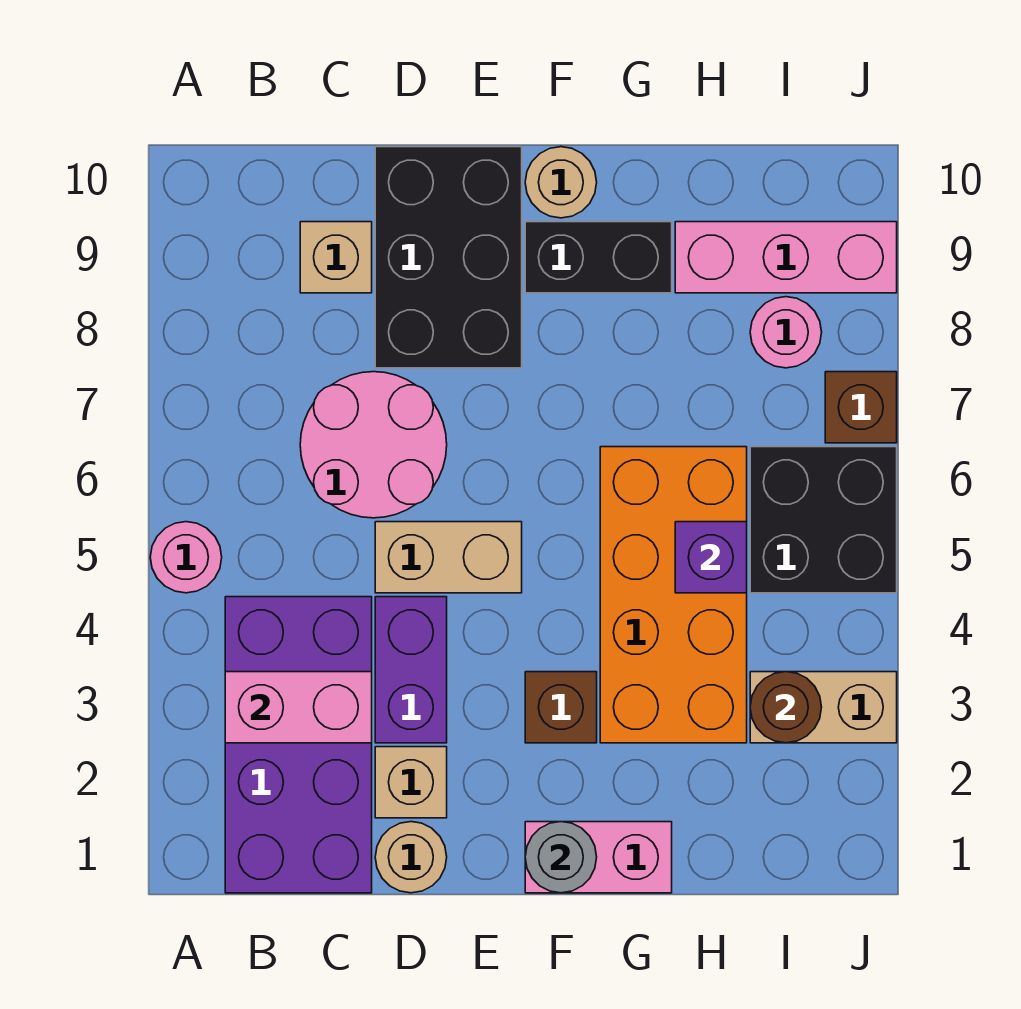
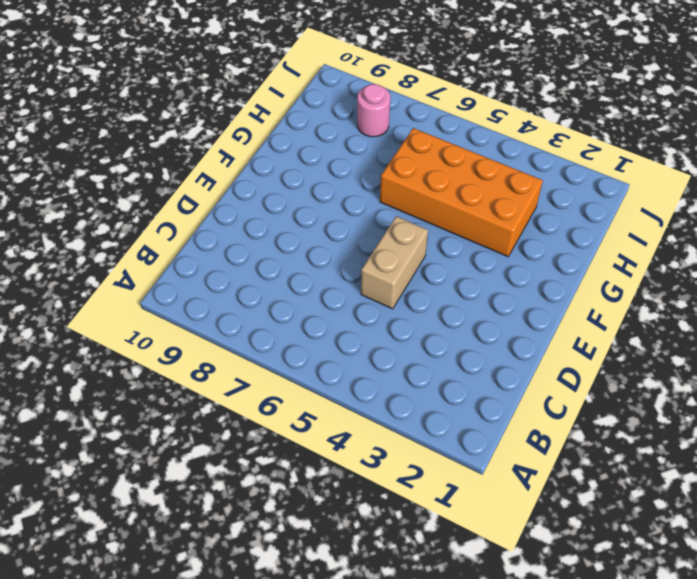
none -> pink round brick A5 level 1
none -> purple brick B1:C4 level 1
none -> pink round brick C6:D7 level 1

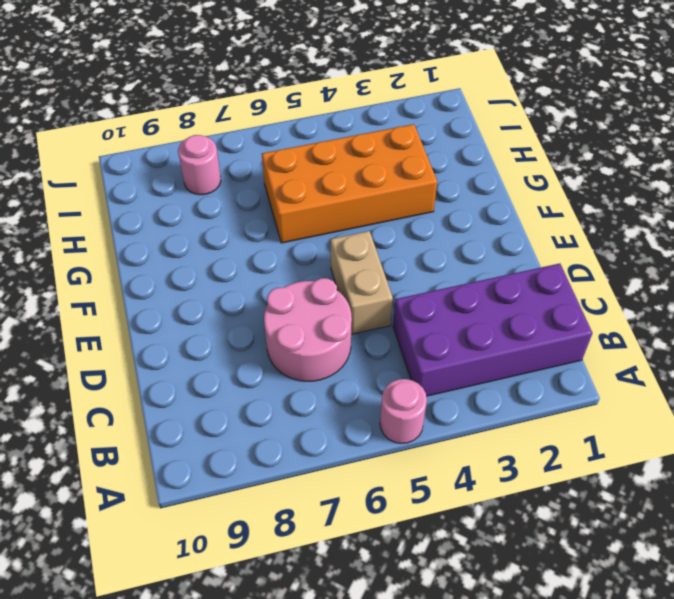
none -> tan brick C9 level 1
none -> tan round brick D1 level 1
none -> tan brick D2 level 1

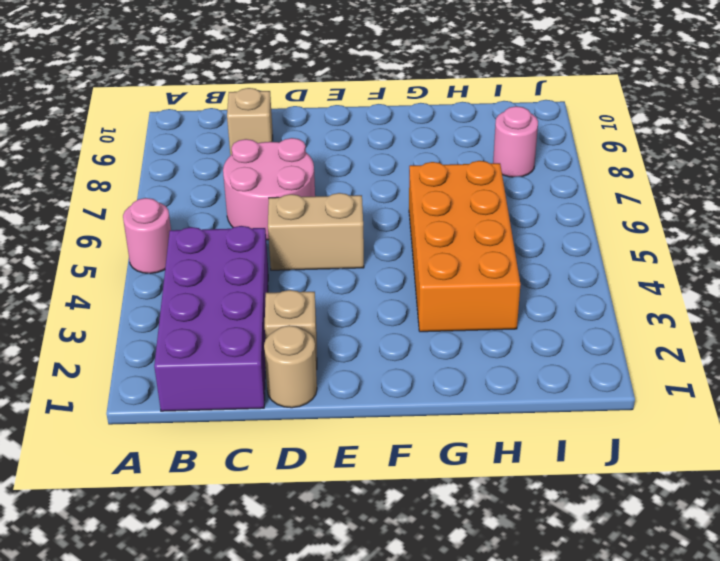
none -> purple brick D3:D4 level 1
none -> black brick D8:E10 level 1
none -> pink brick F1:G1 level 1

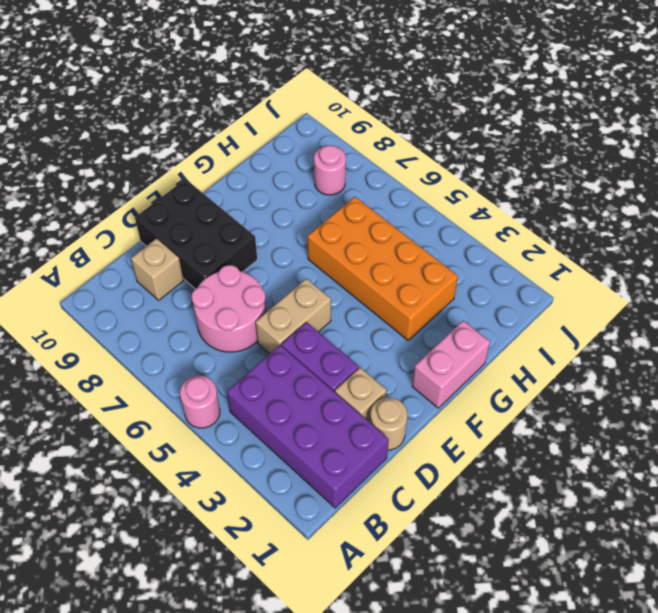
none -> brown brick F3 level 1
none -> black brick F9:G9 level 1
none -> tan round brick F10 level 1

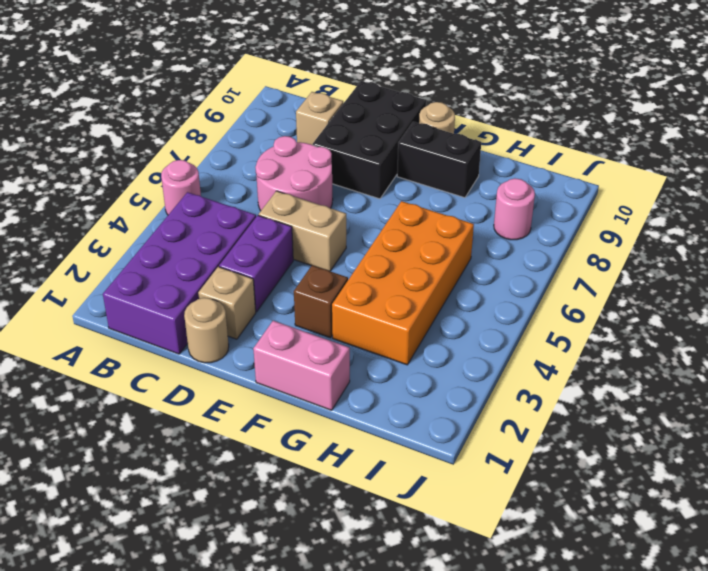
none -> pink brick H9:J9 level 1
none -> tan brick I3:J3 level 1
none -> black brick I5:J6 level 1

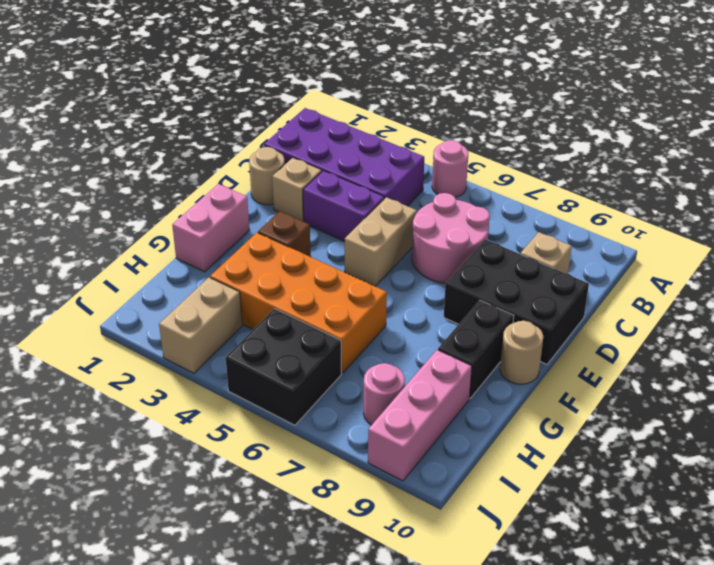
none -> brown brick J7 level 1
none -> pink brick B3:C3 level 2
none -> grey round brick F1 level 2

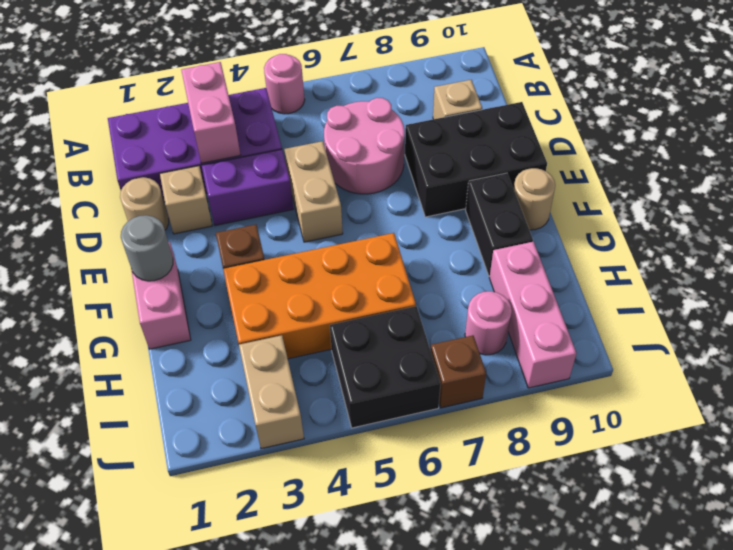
none -> purple brick H5 level 2
none -> brown round brick I3 level 2

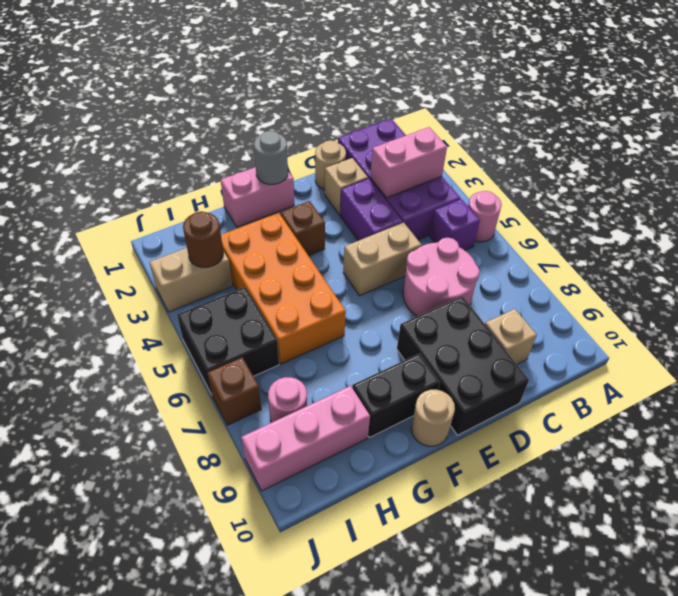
purple brick B5 level 1 -> purple brick H5 level 2

